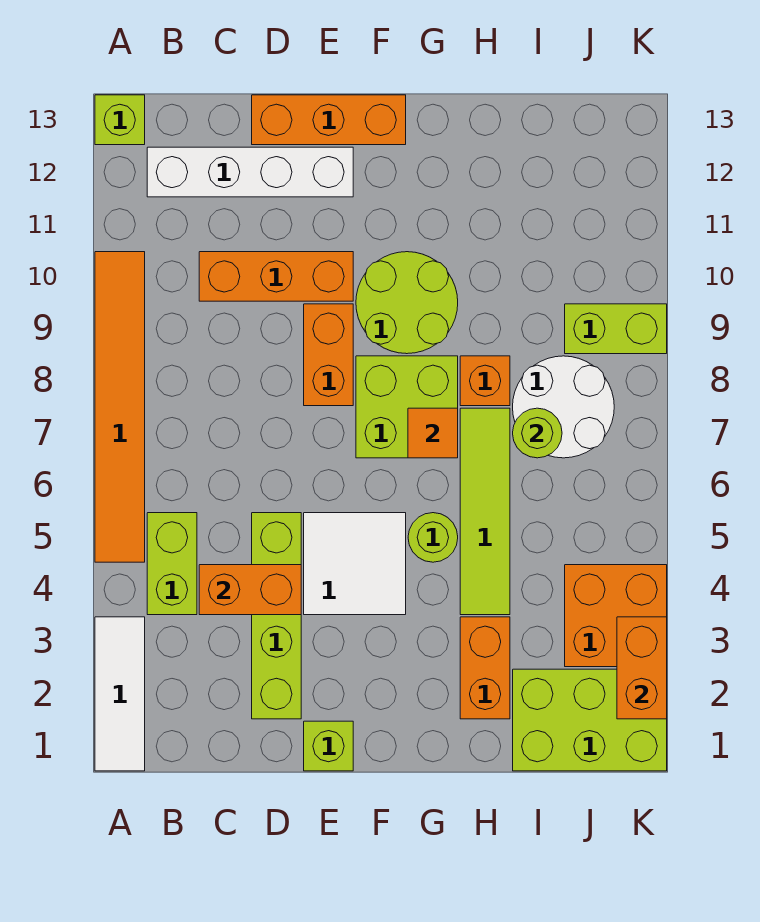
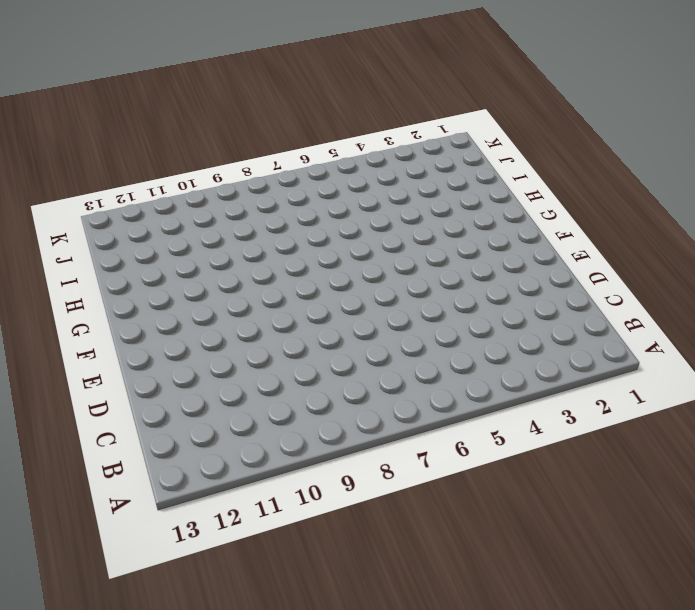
none -> white tile A1:A3 level 1
none -> orange tile A5:A10 level 1
none -> lime brick A13 level 1

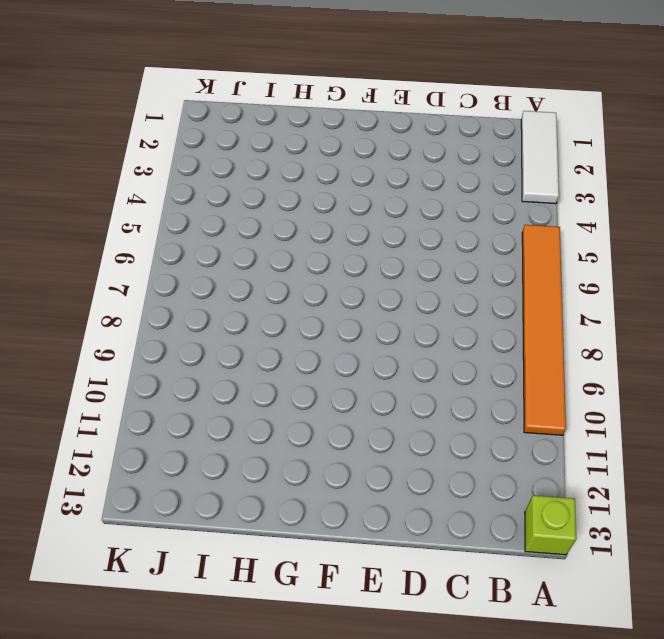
none -> lime brick B4:B5 level 1
none -> white brick B12:E12 level 1
none -> orange brick C10:E10 level 1

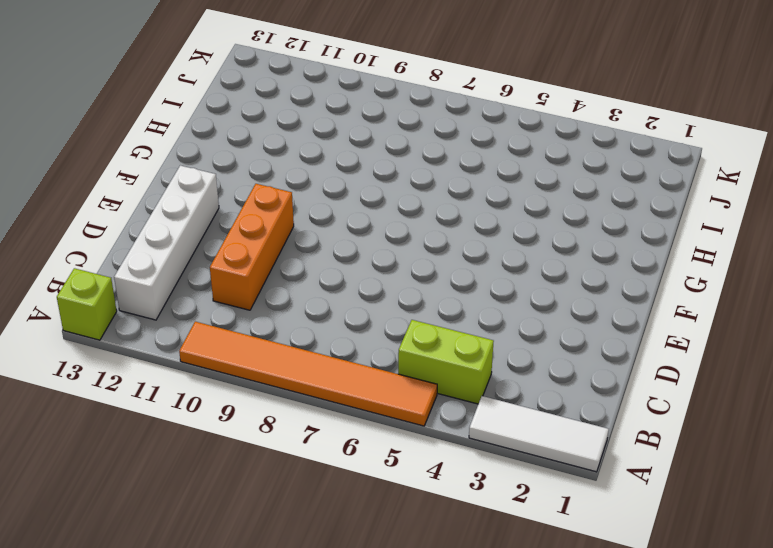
none -> lime brick D2:D5 level 1
none -> orange brick D13:F13 level 1
none -> lime brick E1 level 1

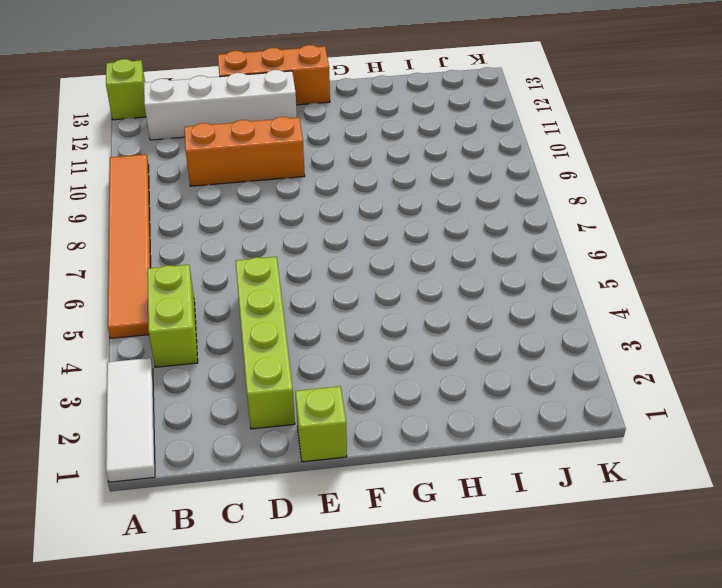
none -> white tile E4:F5 level 1
none -> orange brick E8:E9 level 1
none -> lime brick F7:G8 level 1

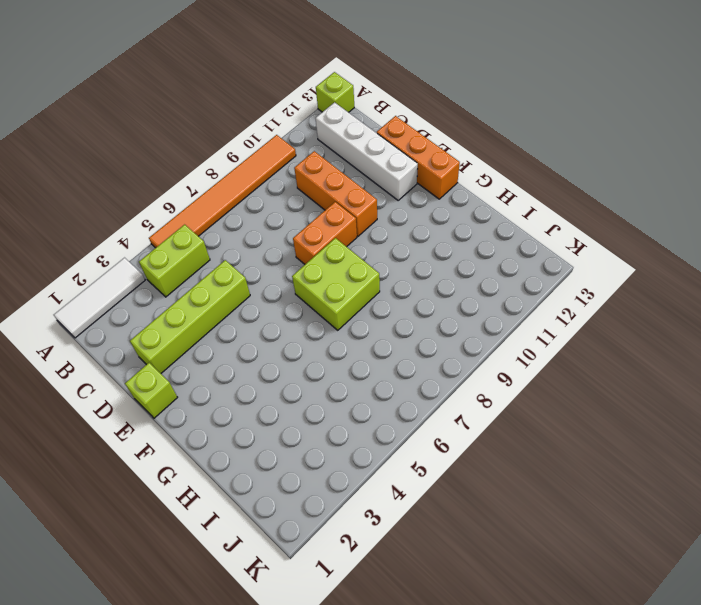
none -> white tile E4:F5 level 1
none -> lime round brick F9:G10 level 1
none -> lime round brick G5 level 1

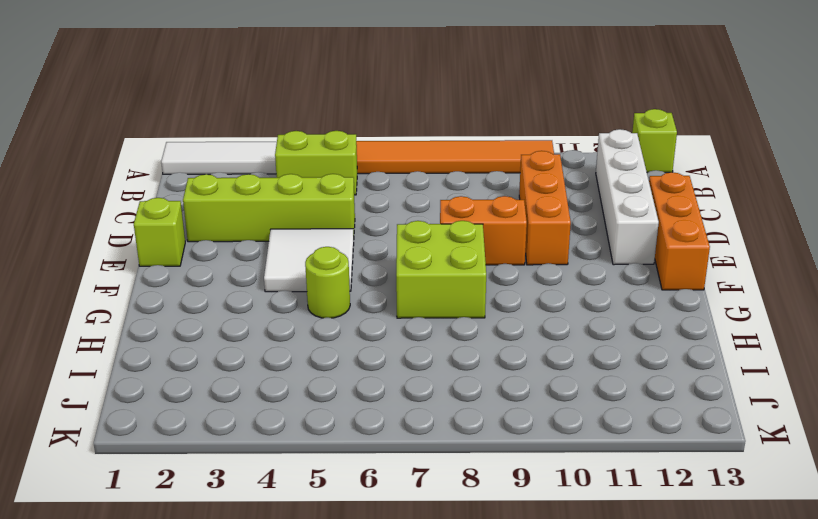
none -> lime round brick F9:G10 level 1
none -> orange brick H2:H3 level 1
none -> lime tile H4:H7 level 1

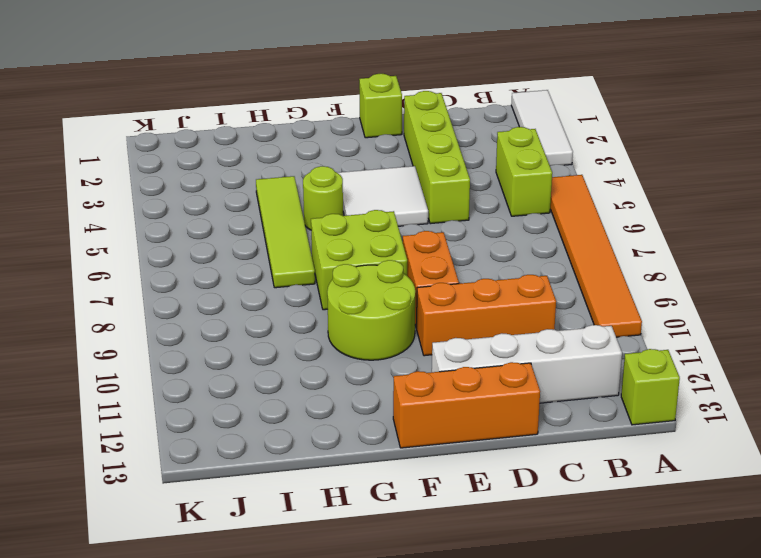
none -> orange brick H2:H3 level 1
none -> orange brick H8 level 1
none -> lime brick I1:K2 level 1

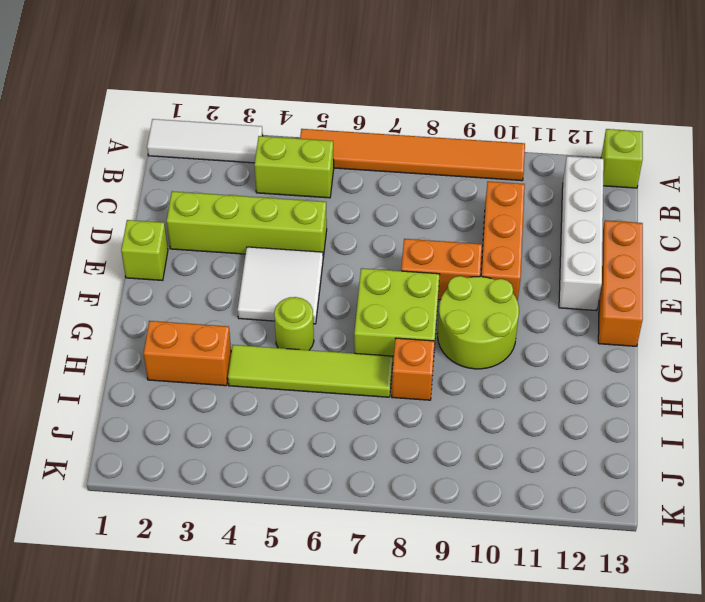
none -> lime brick I1:K2 level 1
none -> white round brick I7:J8 level 1
none -> orange brick J3:K4 level 1

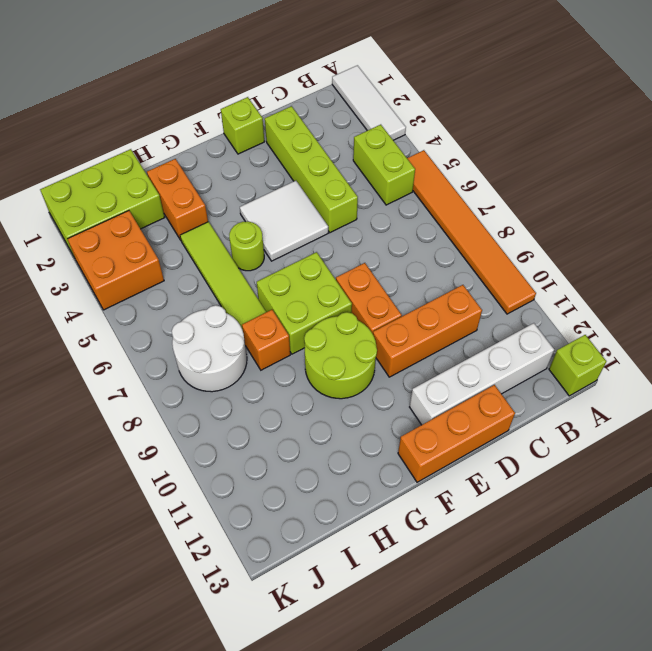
none -> lime brick J9:K9 level 1
none -> orange brick C4:D4 level 2
none -> orange tile G7 level 2

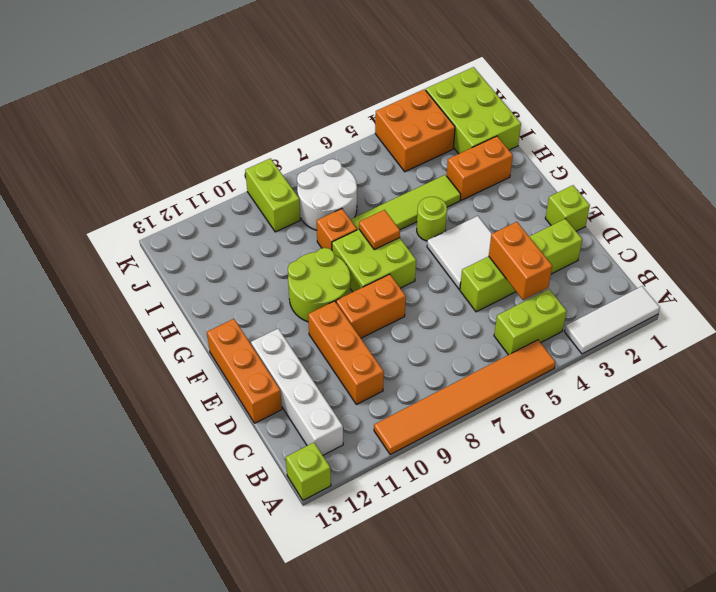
none -> lime round brick I7 level 2
none -> orange brick K2:K3 level 2

